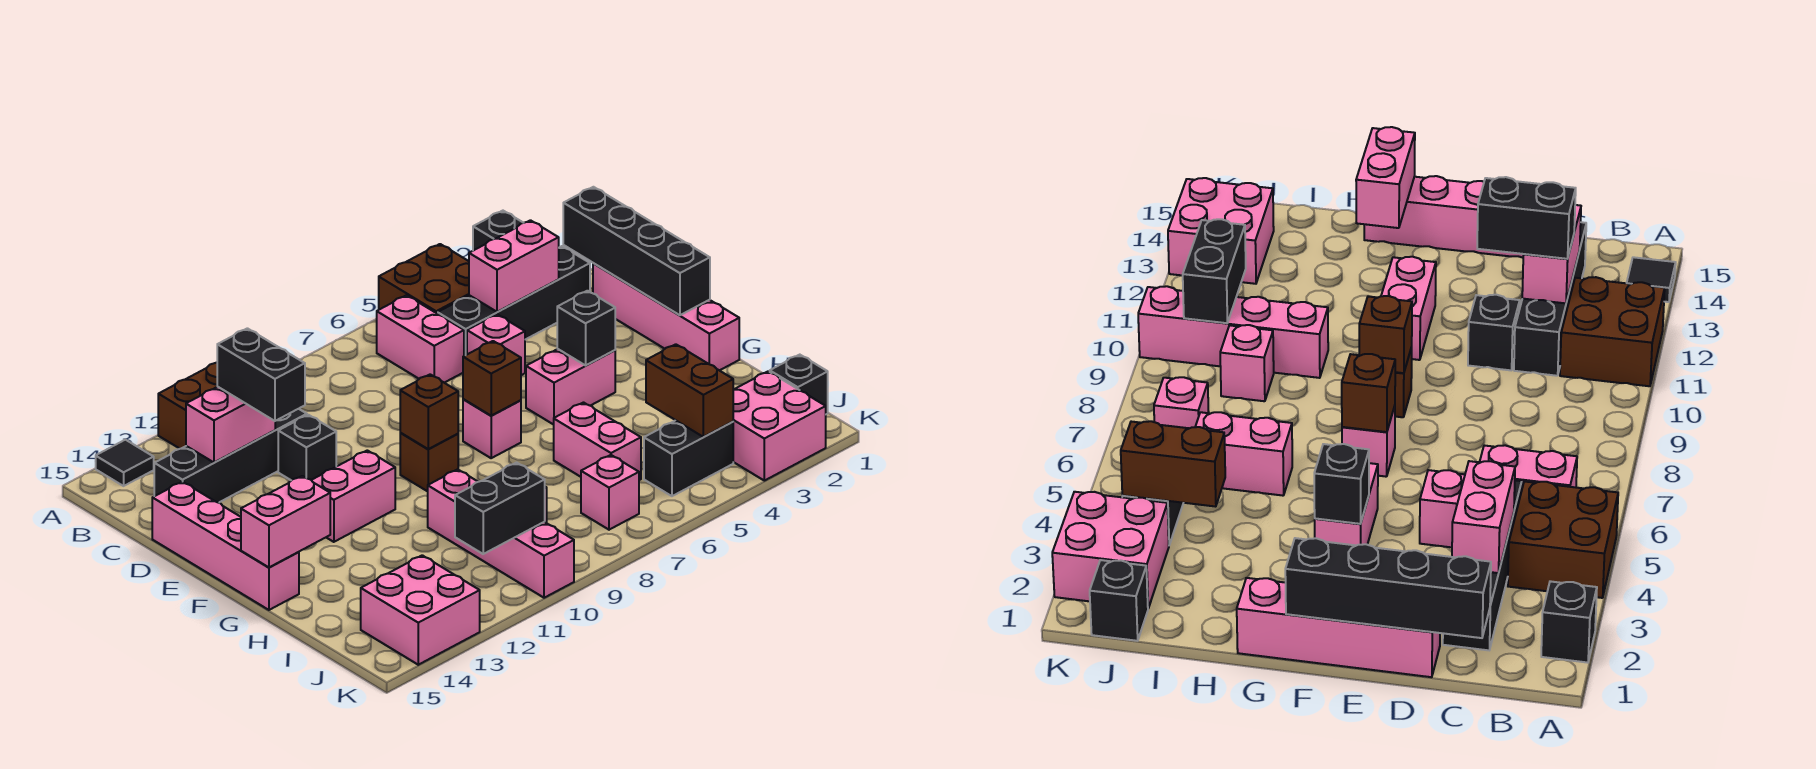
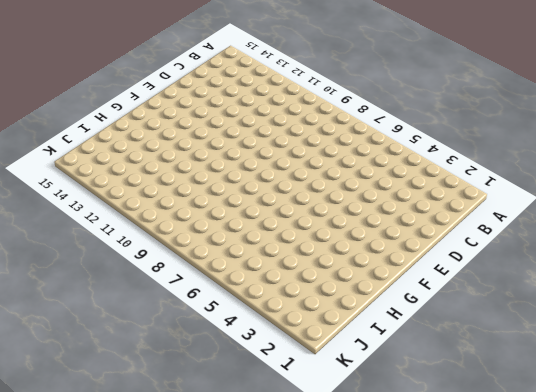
none -> black brick A2 level 1
none -> brown brick A4:B5 level 1
none -> brown brick A11:B12 level 1
none -> black tile A14 level 1

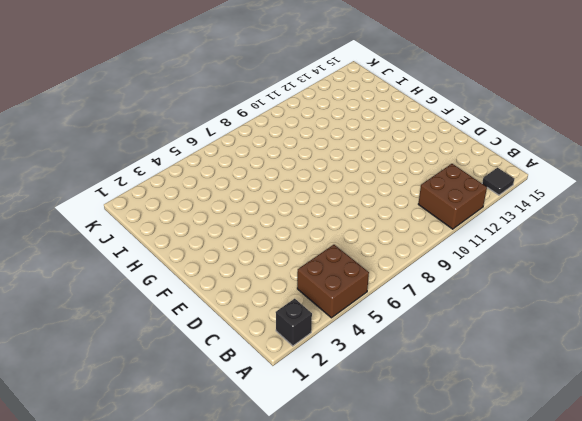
none -> pink brick B6:C6 level 1
none -> black brick C2:C5 level 1
none -> black brick C11:C14 level 1
none -> pink brick D1:G1 level 1

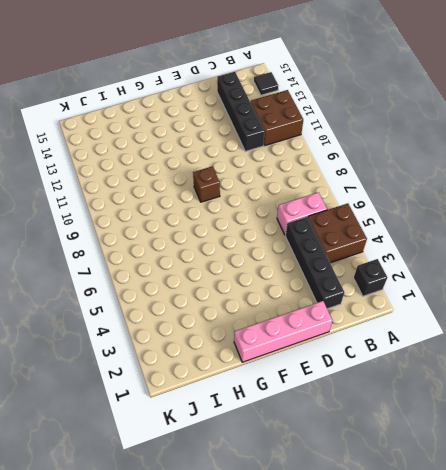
none -> pink brick D5 level 1
none -> black brick D11 level 1
none -> pink brick D15:G15 level 1
none -> pink brick F4:F5 level 1

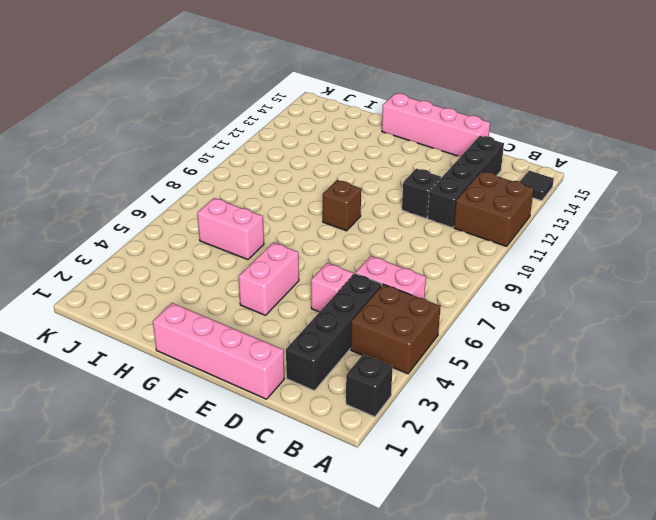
none -> pink brick F7 level 1
none -> pink brick F11:F12 level 1
none -> pink brick H10:K10 level 1
none -> pink brick I9 level 1

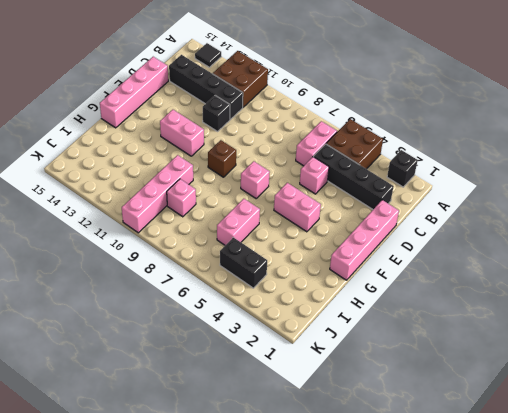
none -> black brick J1 level 1
none -> pink brick J2:K3 level 1
none -> pink brick J7 level 1
none -> pink brick J13:K14 level 1

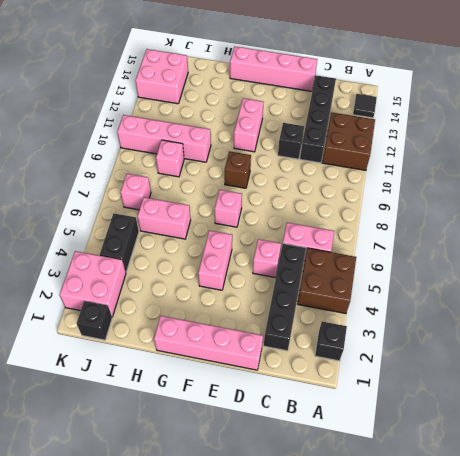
none -> black brick C1:F1 level 2
none -> pink brick C3:C4 level 2
none -> pink brick C12:C13 level 2
none -> black brick F4 level 2

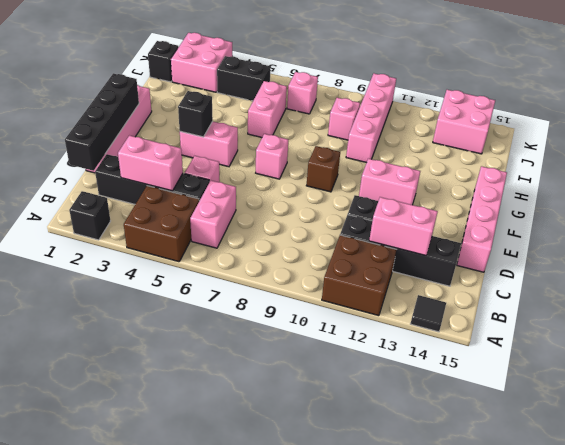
none -> brown brick F7 level 2
none -> brown brick F9 level 2
none -> pink brick G14:G15 level 2
none -> brown brick I4:J4 level 2

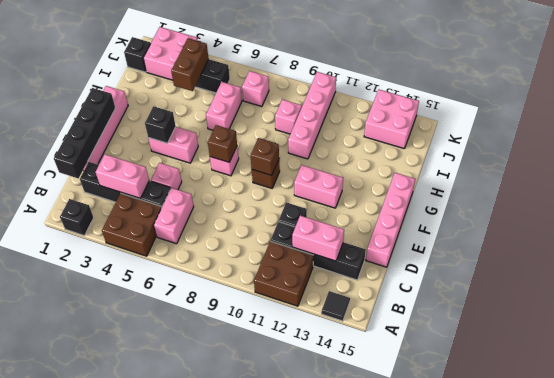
none -> pink brick G14:G15 level 2
none -> black brick J10:J11 level 2
none -> black brick C12:D12 level 3

